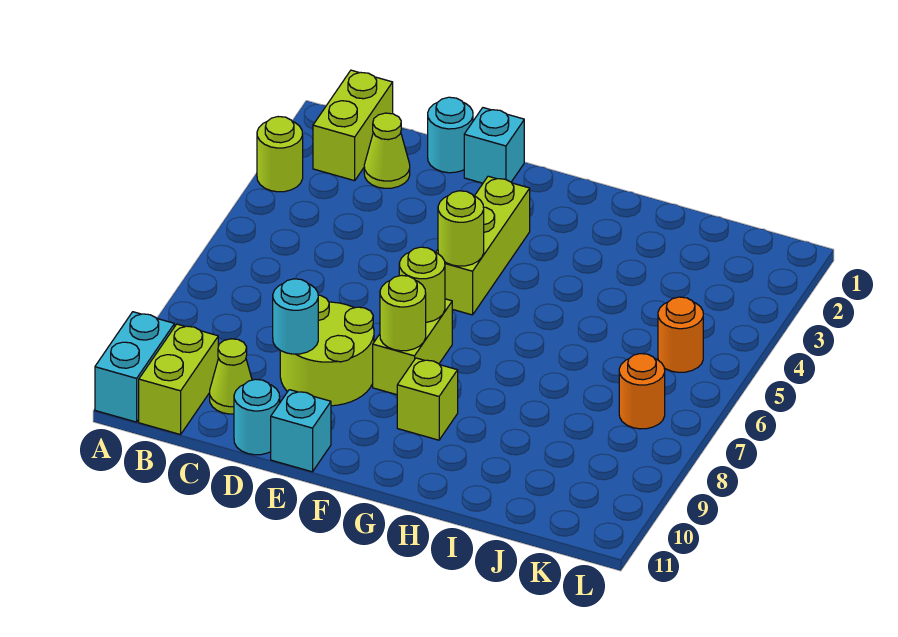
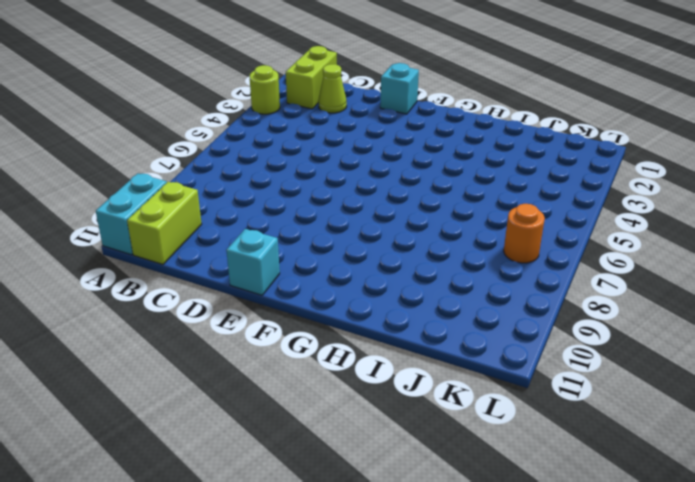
none -> lime cone C10 level 1
none -> cyan round brick D1 level 1
none -> lime round brick D8:E9 level 1

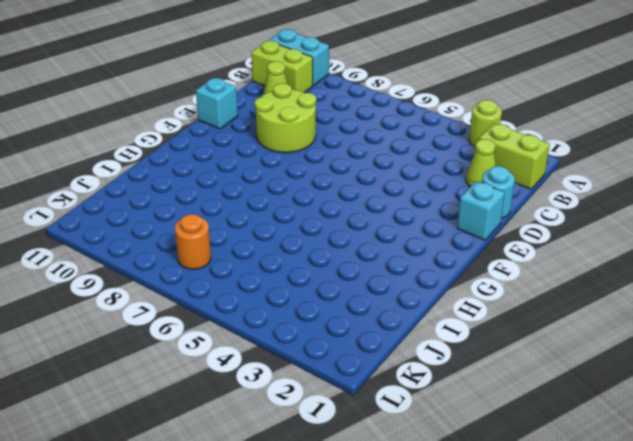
none -> cyan round brick D11 level 1
none -> lime brick F3:F5 level 1
none -> lime brick F7:F8 level 1

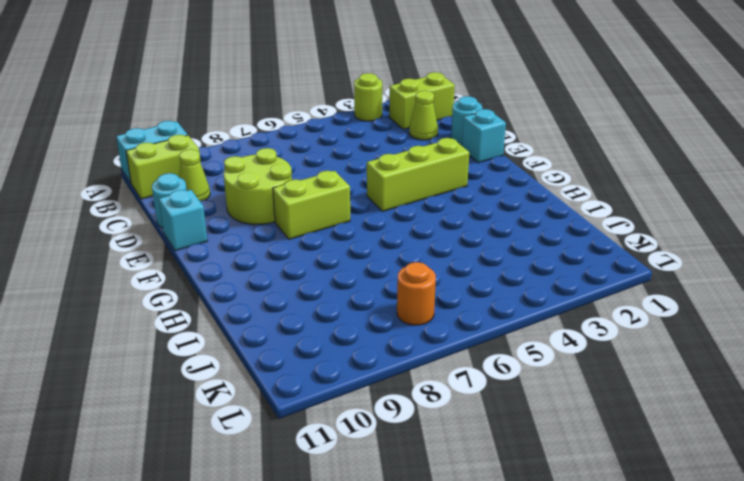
none -> lime brick G9 level 1
none -> orange round brick K5 level 1
none -> cyan round brick D9 level 2

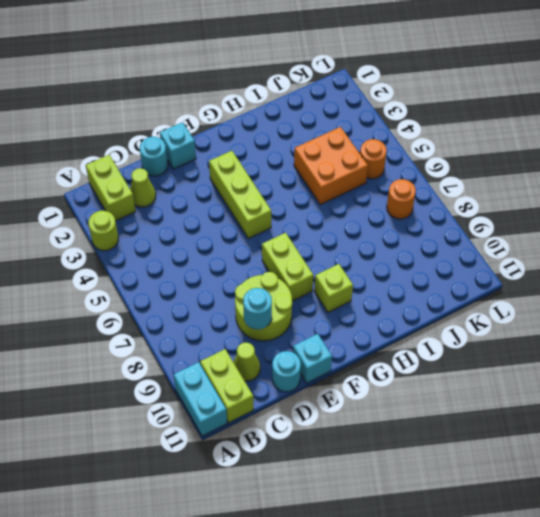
orange brick I4:J5 level 1 -> none
none -> lime round brick F5 level 2
none -> lime round brick F7 level 2
none -> lime round brick F8 level 2

